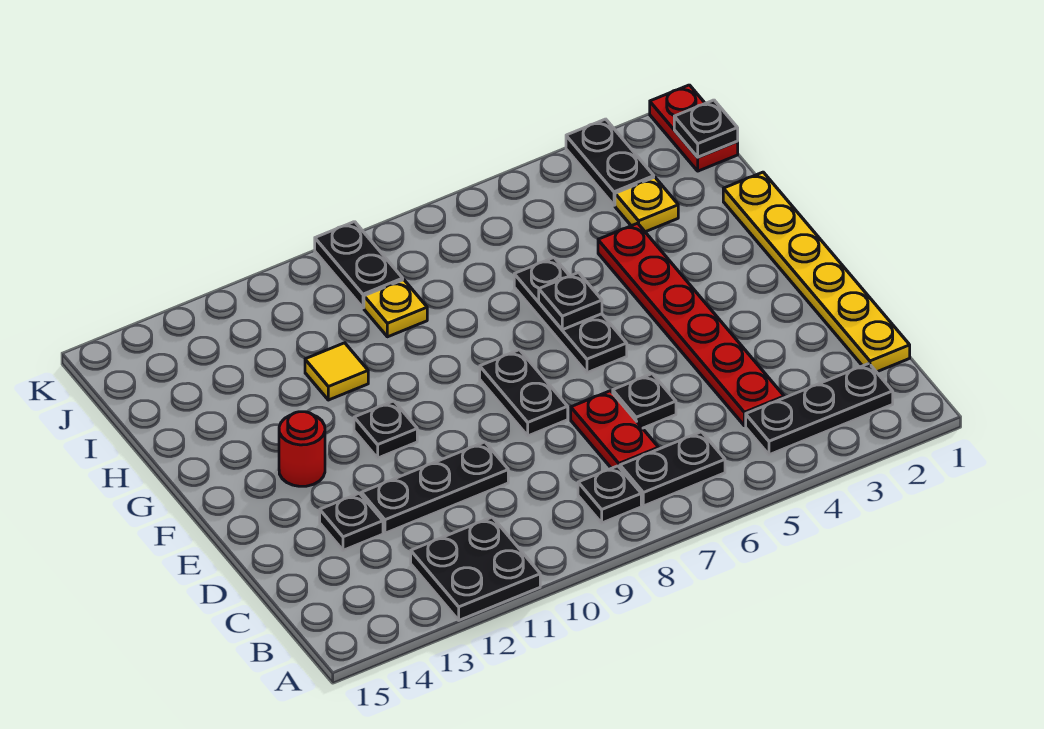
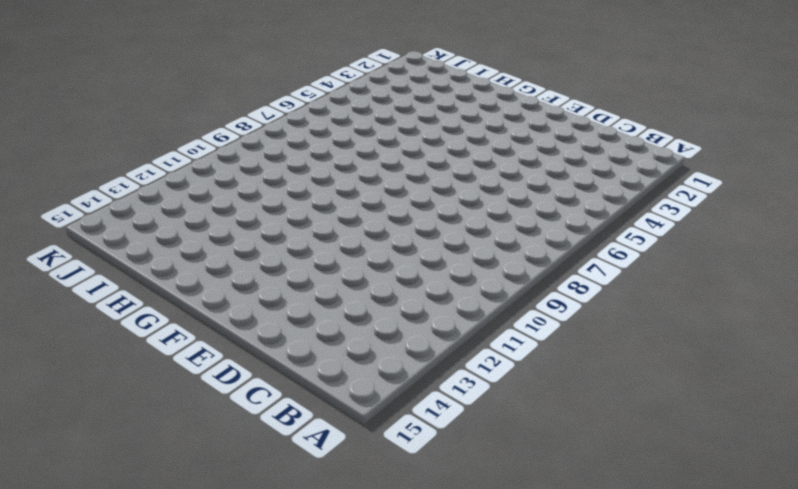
none -> black plate A11:B12 level 1
none -> black plate B2:B4 level 1
none -> black plate B6:B7 level 1

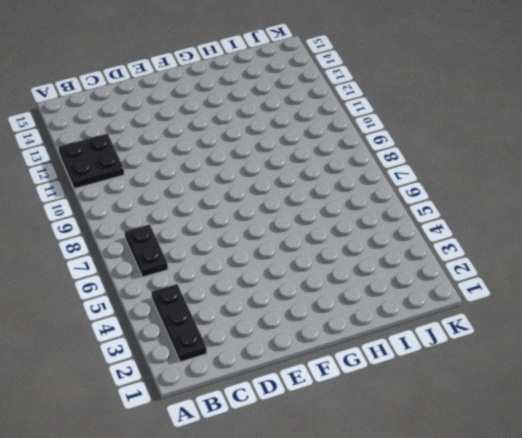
none -> black plate B8 level 1
none -> yellow plate C1:H1 level 1
none -> red plate C4:H4 level 1

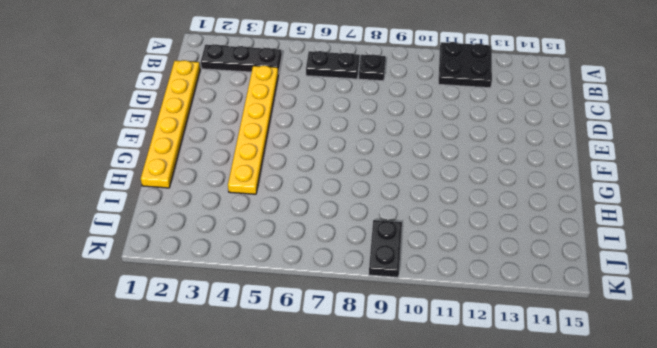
yellow plate C4:H4 level 1 -> red plate C4:H4 level 1
none -> red plate C7:D7 level 1
none -> black plate D6 level 1
none -> black plate D10:D12 level 1

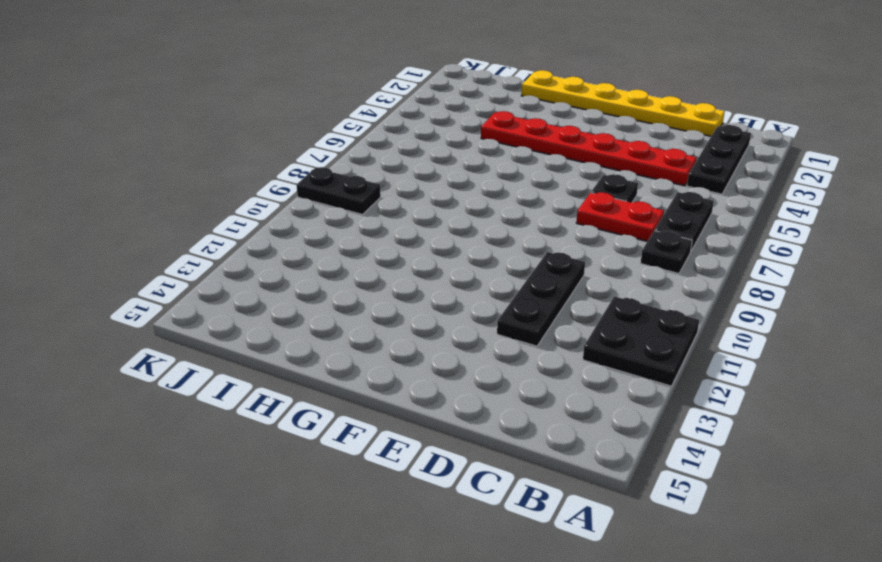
none -> black plate D13 level 1
none -> black plate E8:F8 level 1
none -> black plate F6:H6 level 1

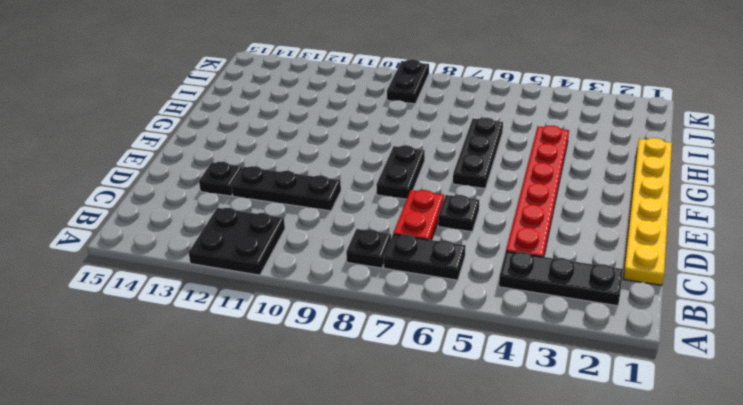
none -> black plate F11 level 1
none -> red round brick F13 level 1
none -> yellow tile H11 level 1

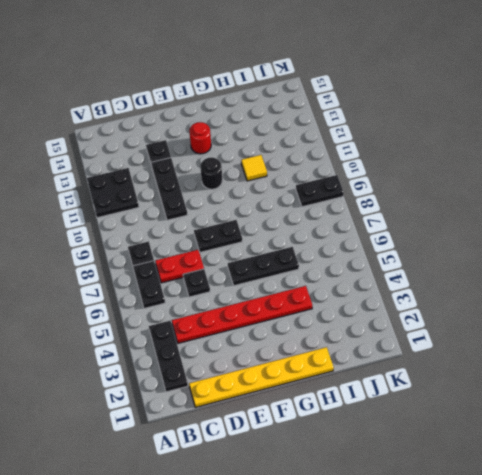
black round brick F11 level 1 -> black plate F11 level 1
none -> yellow plate I3 level 1
none -> yellow plate I9 level 1
none -> red plate J1:K1 level 1

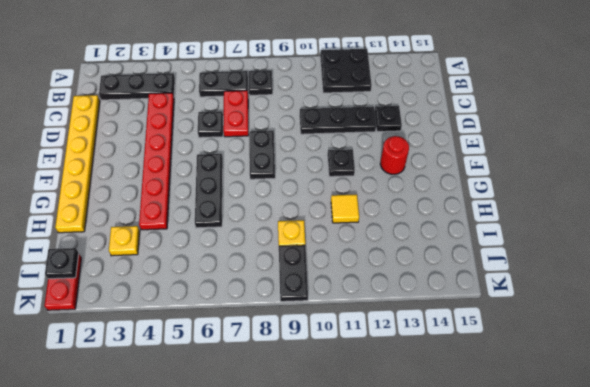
none -> black plate J3:K3 level 1
none -> black plate G6 level 2

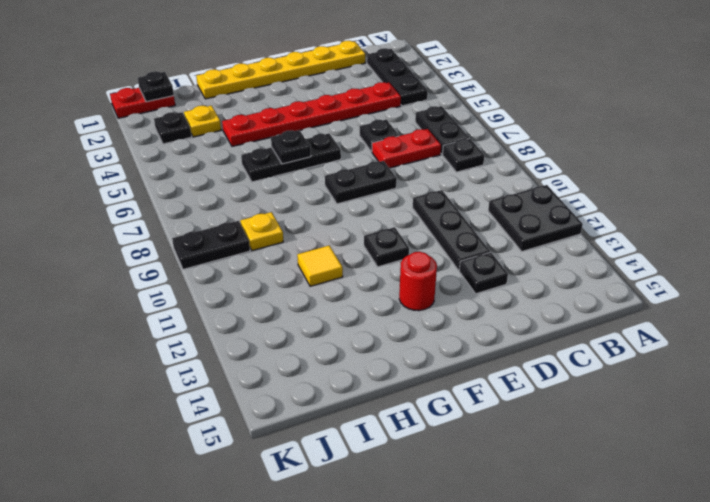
black plate J3 level 1 -> black plate J3:K3 level 1

